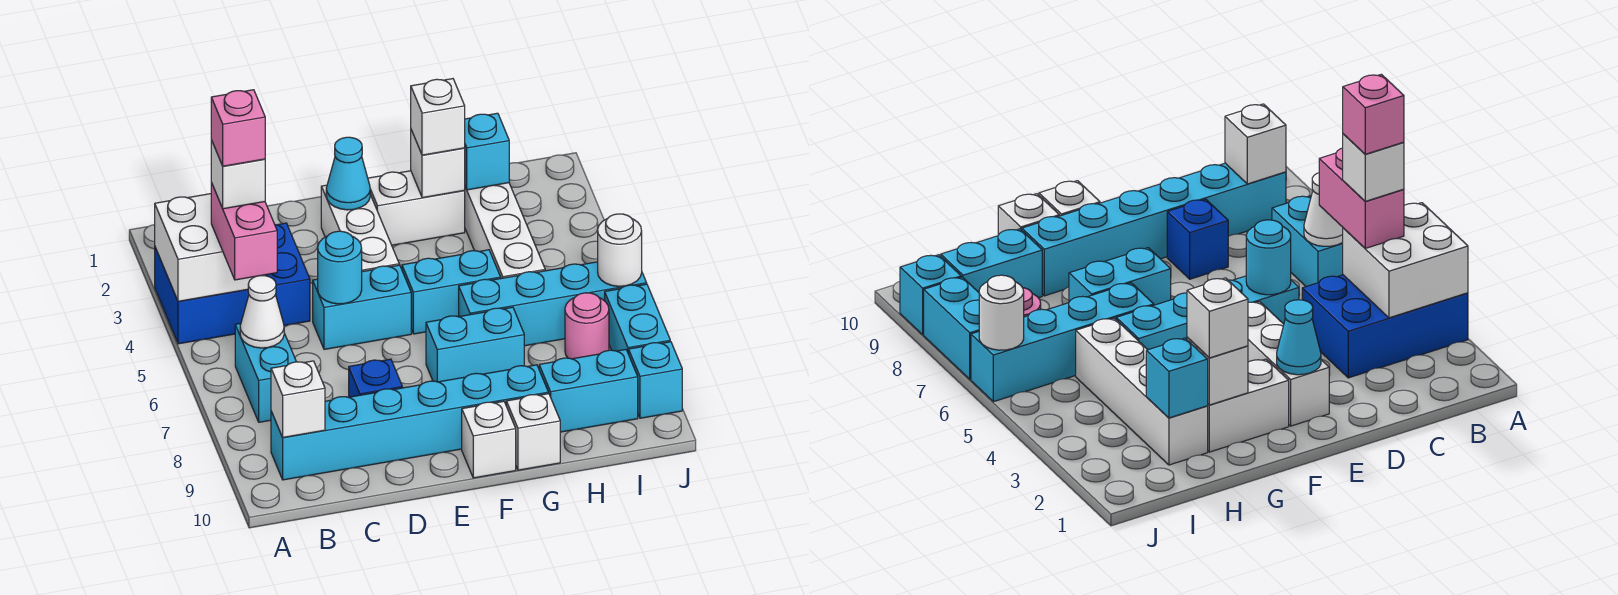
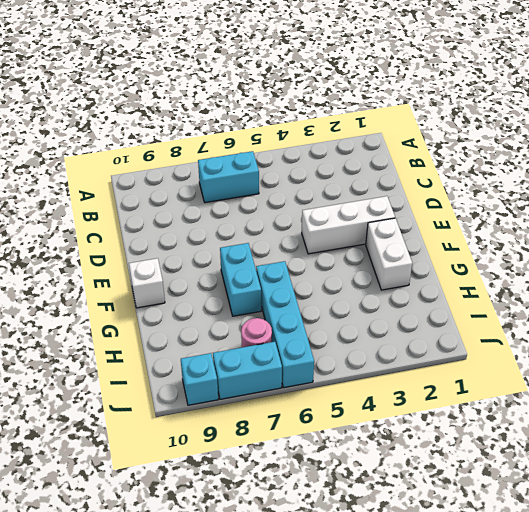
none -> blue brick A3:C4 level 1
none -> cyan brick B9:G9 level 1
none -> cyan brick D5:E5 level 1

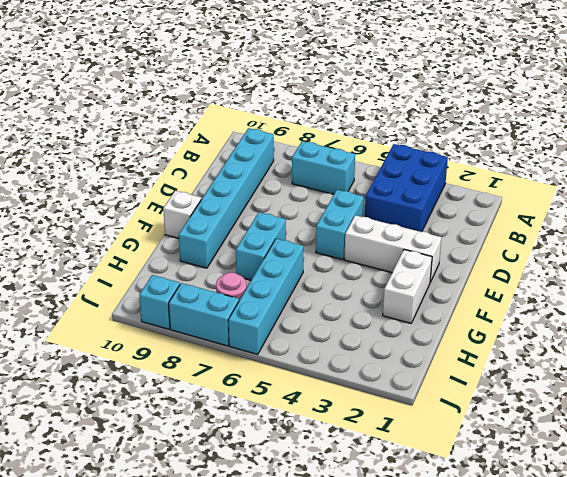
none -> blue brick D8 level 1
none -> cyan brick F5:G5 level 1
none -> white brick G10 level 1

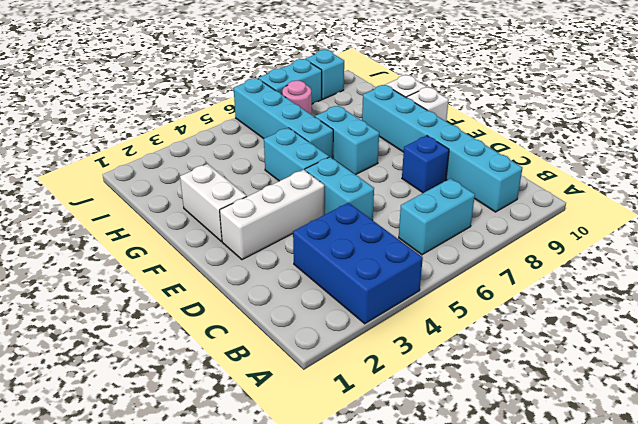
none -> white brick H2:H5 level 1
none -> cyan brick H9:I9 level 1
none -> white brick A3:B4 level 2

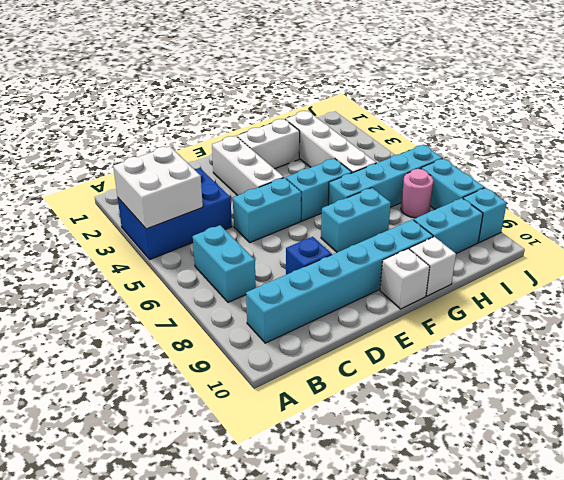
none -> white cone B6 level 2
none -> white brick B9 level 2
none -> cyan round brick D5 level 2

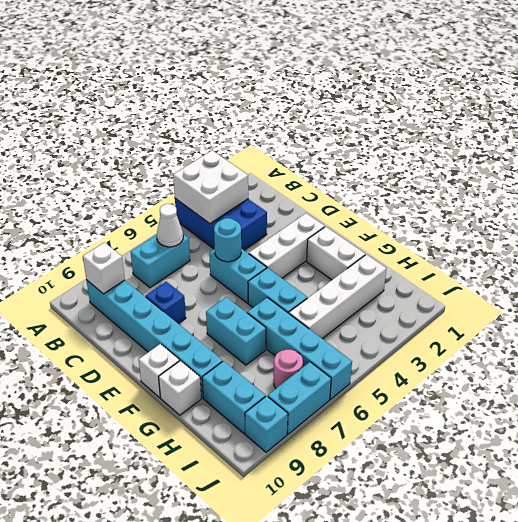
none -> cyan cone E2 level 2
none -> white brick G2 level 2
none -> cyan brick H2 level 2

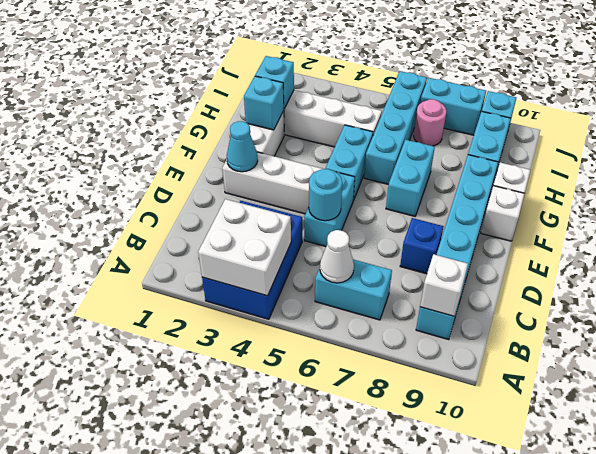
cyan brick G2 level 2 -> white brick G2 level 2
none -> white round brick J6 level 2
none -> pink brick B4:B5 level 3
none -> white brick G2 level 3

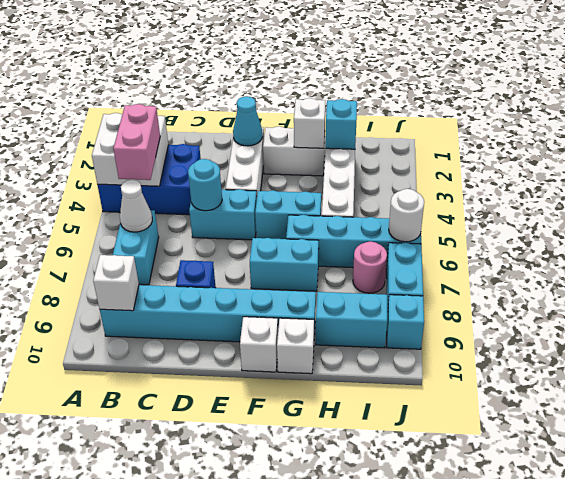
none -> white brick G2 level 3
none -> white brick B4 level 4
none -> pink brick B4 level 5

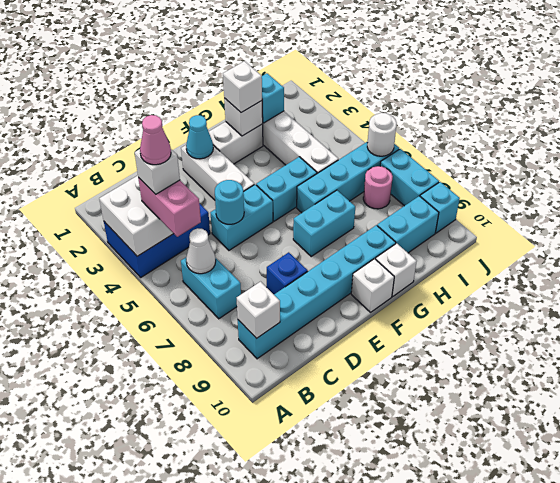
pink cone B4 level 5 -> pink brick B4 level 5

